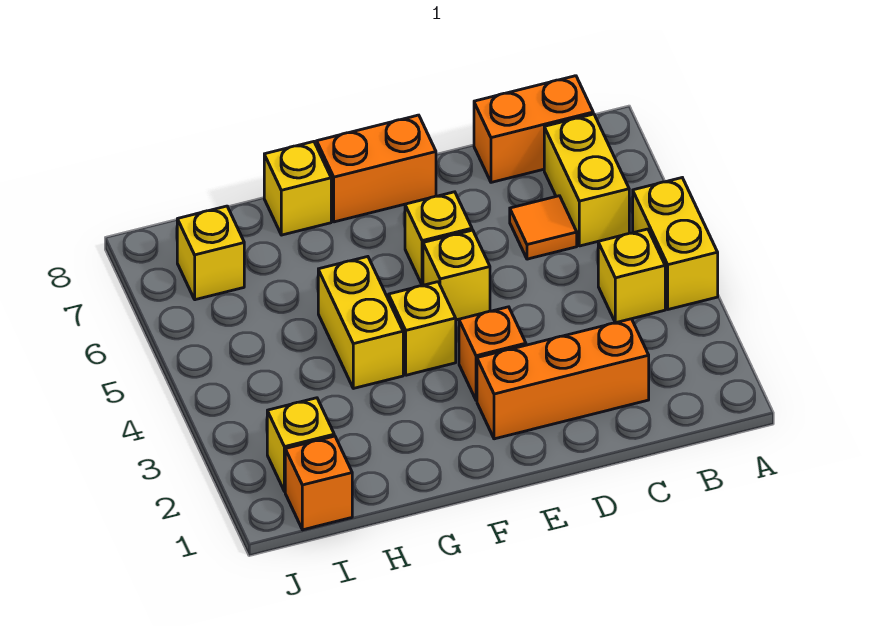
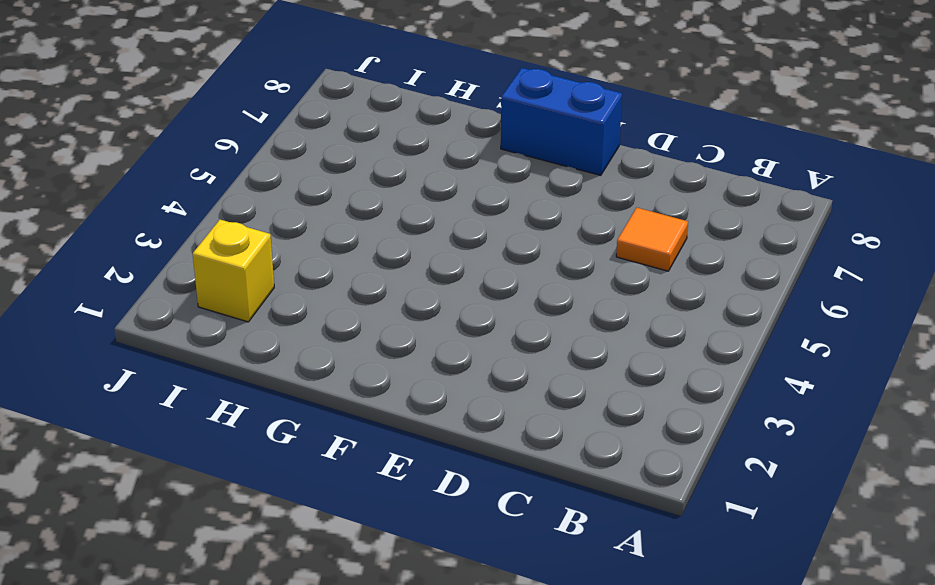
blue brick E8:F8 level 1 -> orange brick E8:F8 level 1
none -> yellow brick A4:A5 level 1
none -> yellow brick B4 level 1
none -> yellow brick B6:B7 level 1

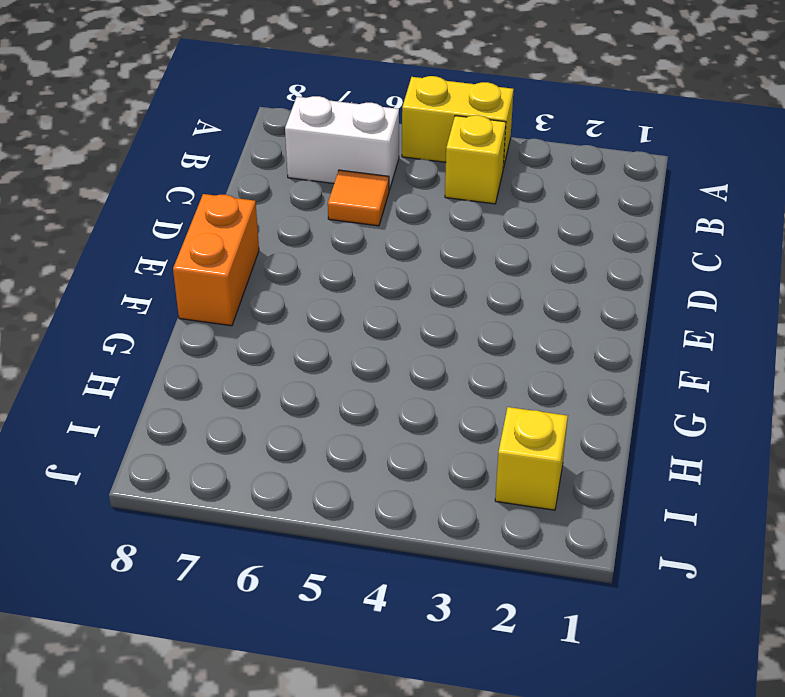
white brick B6:B7 level 1 -> yellow brick B6:B7 level 1
none -> orange brick B8:C8 level 1
none -> orange brick C2:E2 level 1
none -> orange brick E3 level 1

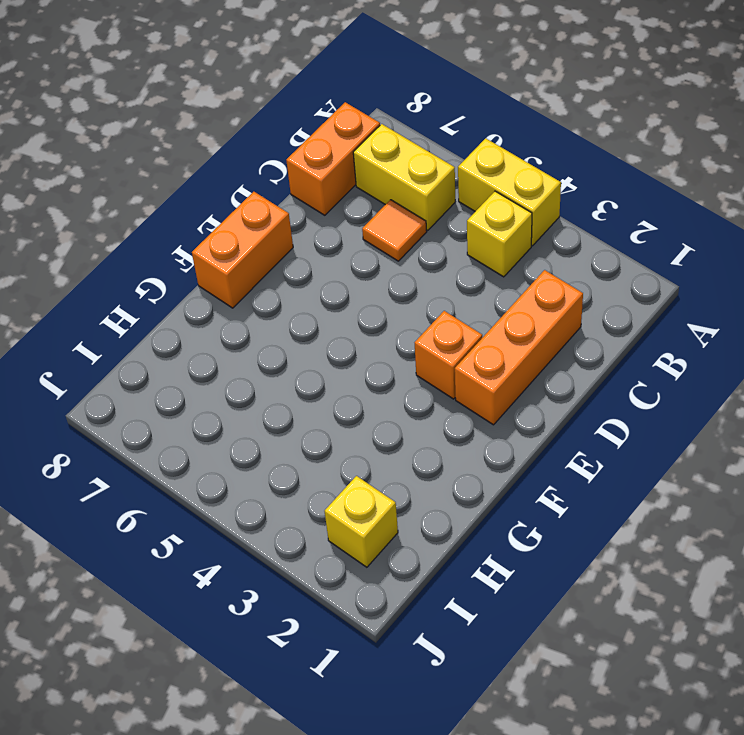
none -> yellow brick E5 level 1
none -> yellow brick E6 level 1
none -> yellow brick F4 level 1

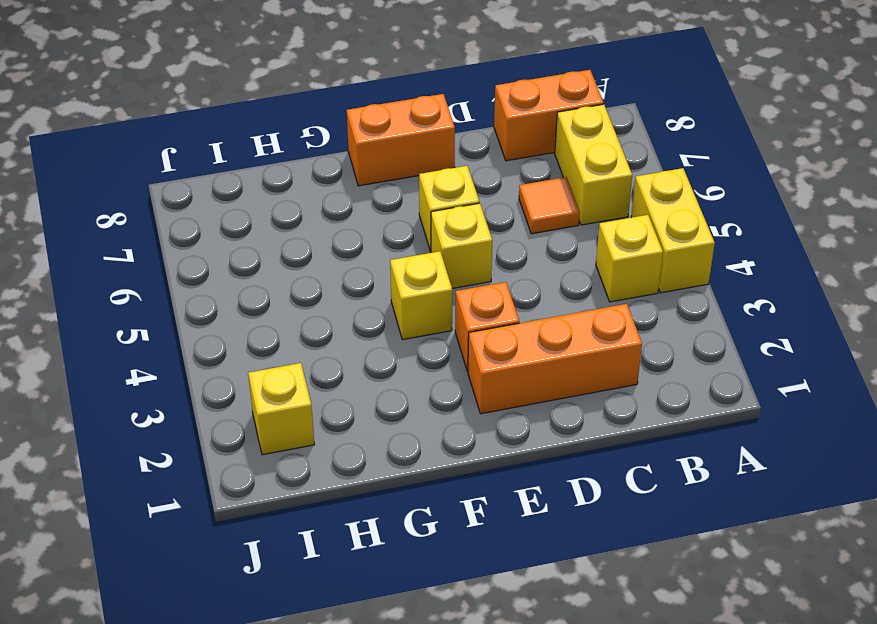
none -> yellow brick G4:G5 level 1
none -> yellow brick G8 level 1
none -> orange brick I1 level 1

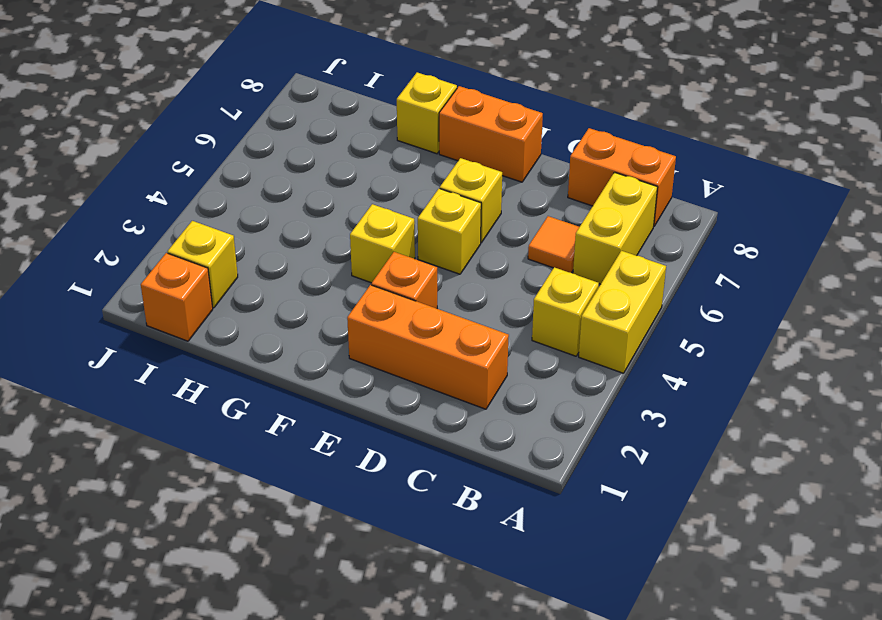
none -> yellow brick G4:G5 level 1
none -> yellow brick I7 level 1

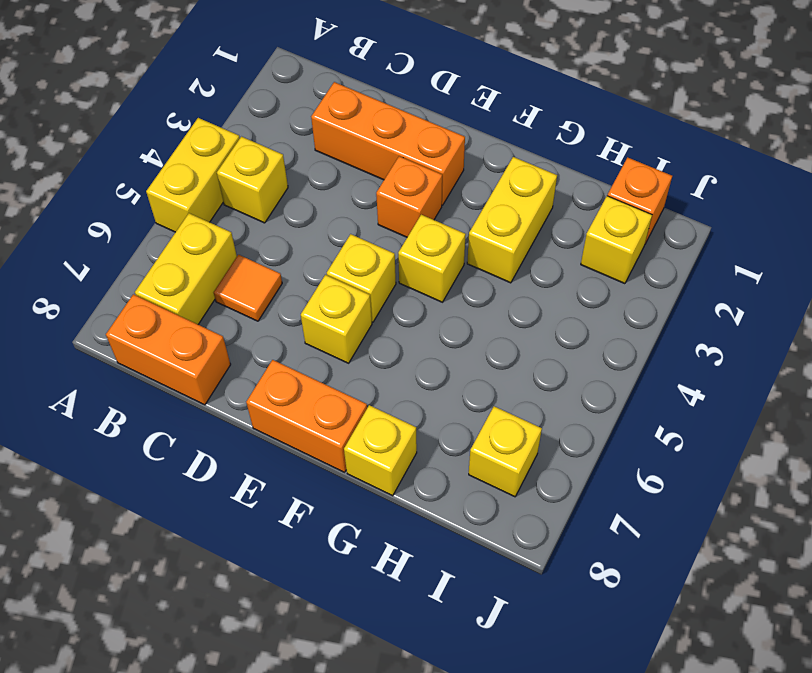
yellow brick G2:G3 level 1 -> yellow brick G4:G5 level 1

